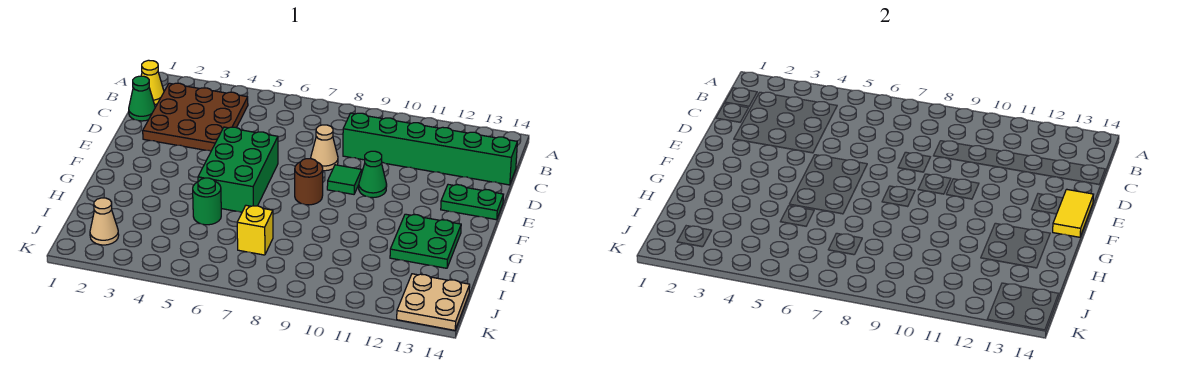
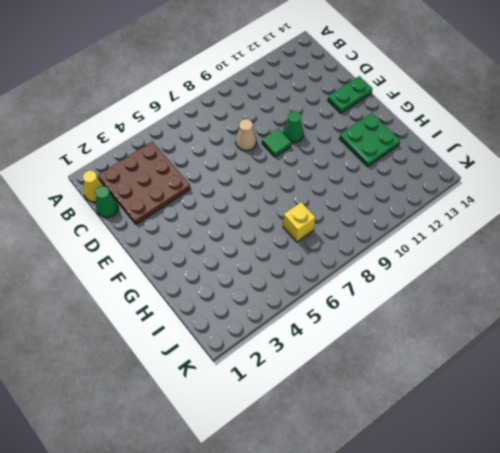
none -> green brick C9:C14 level 1
none -> green brick E5:G6 level 1
none -> brown round brick F8 level 1

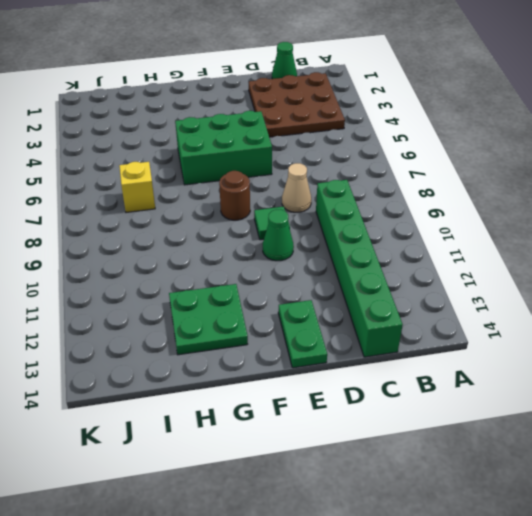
none -> yellow cone B1 level 1
none -> green round brick H5 level 1
none -> tan cone J2 level 1

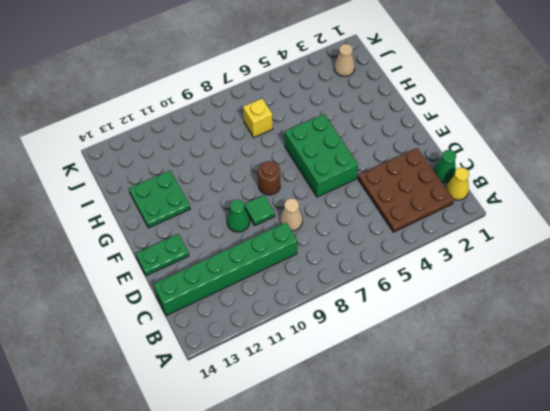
none -> green round brick H5 level 1
none -> tan plate J13:K14 level 1
none -> yellow tile E14:F14 level 2

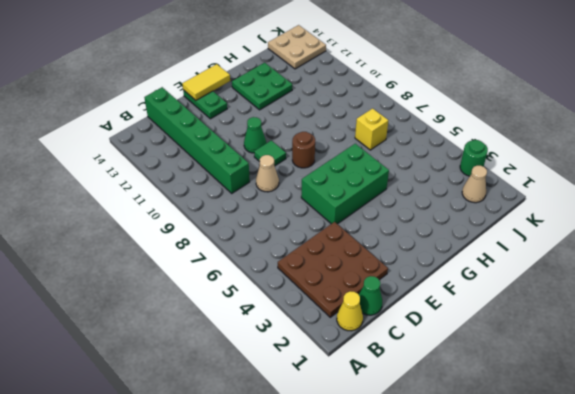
green round brick K3 level 1 -> green round brick H5 level 1

